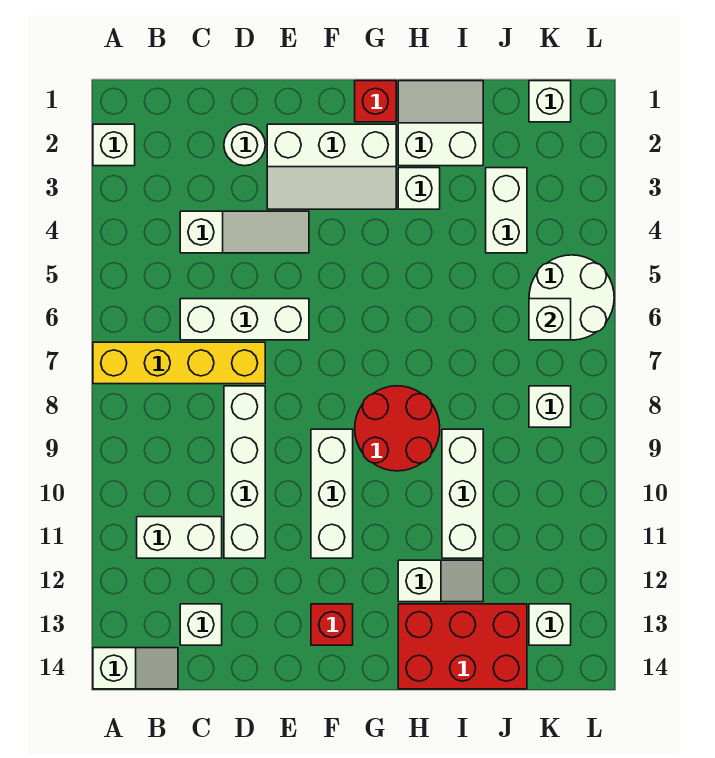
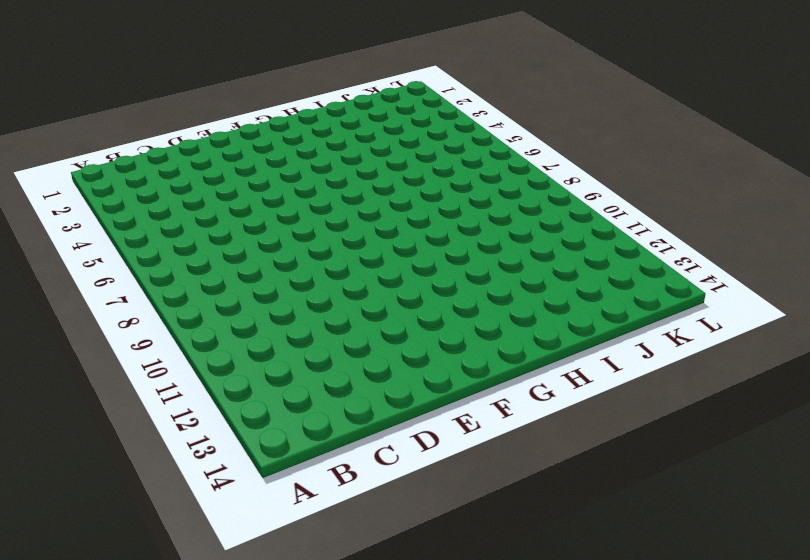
none -> white brick A2 level 1
none -> yellow brick A7:D7 level 1
none -> white slope A14:B14 level 1 top A

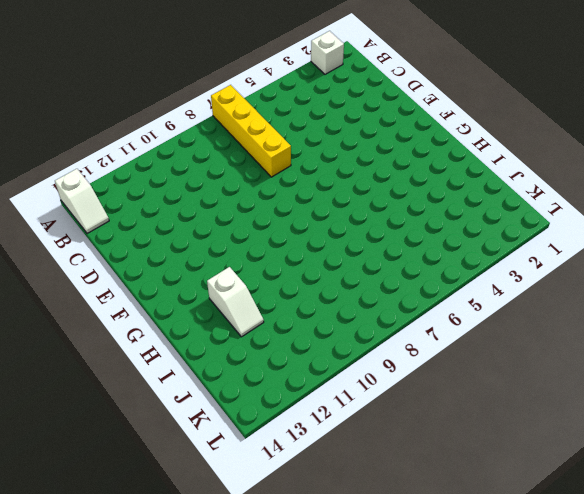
none -> white brick B11:C11 level 1
none -> white slope C4:E4 level 1 top C
none -> white brick C6:E6 level 1

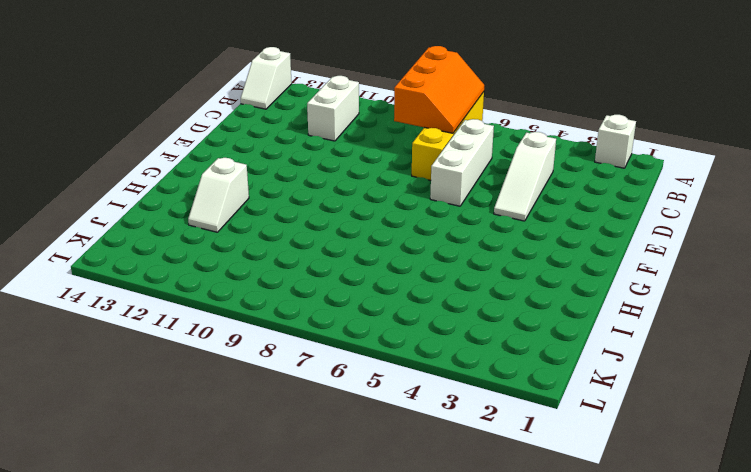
orange slope A7:C8 level 2 top 8 -> none
none -> white brick C13 level 1
none -> white round brick D2 level 1
none -> white brick D8:D11 level 1

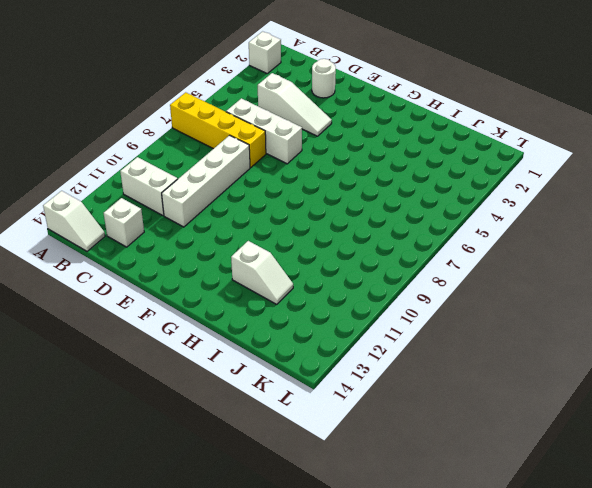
none -> white slope E2:G3 level 1 top 2
none -> white brick F9:F11 level 1
none -> red brick F13 level 1

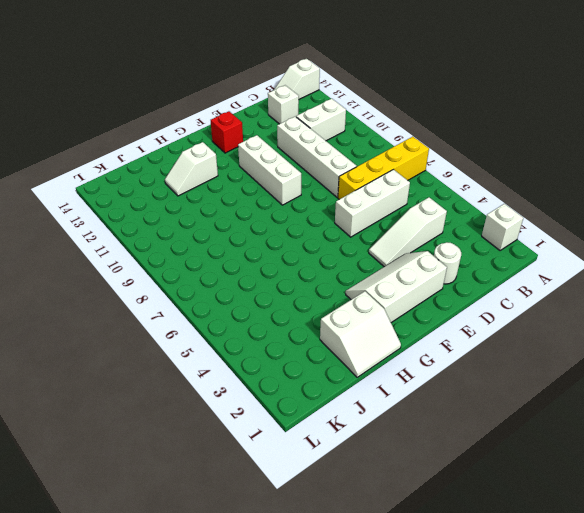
none -> red brick G1 level 1
none -> red round brick G8:H9 level 1
none -> white brick H3 level 1

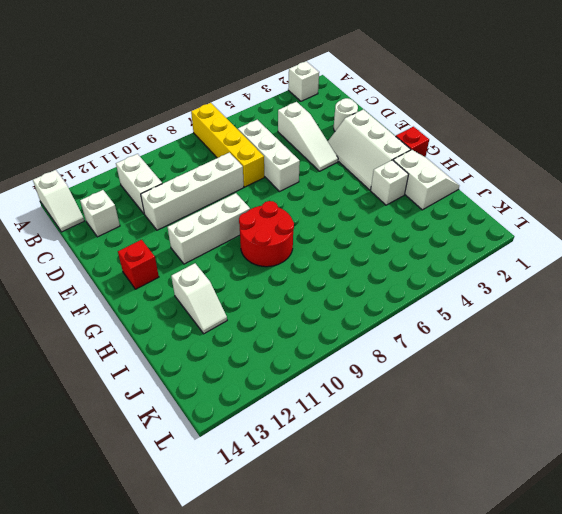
none -> red brick H13:J14 level 1
none -> white brick I9:I11 level 1
none -> white brick J3:J4 level 1

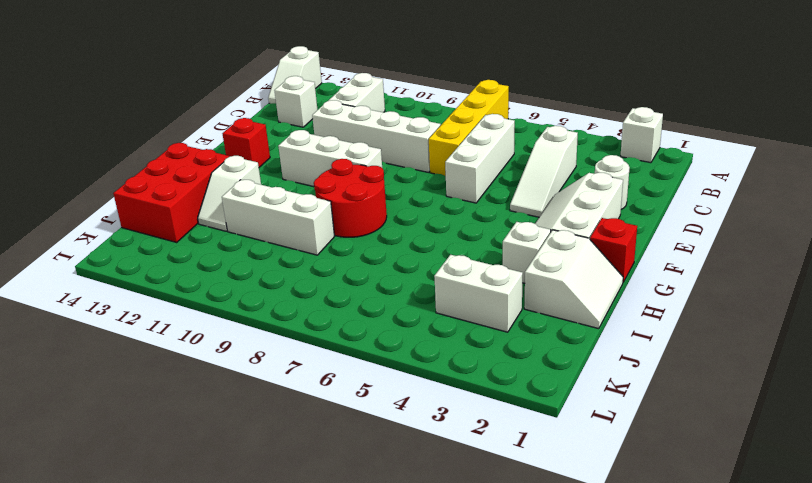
none -> white brick K1 level 1
none -> white round brick K5:L6 level 1
none -> white brick K8 level 1

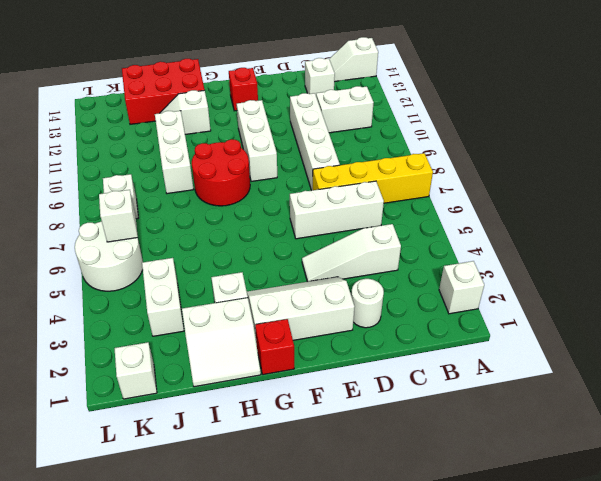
none -> white brick K13 level 1

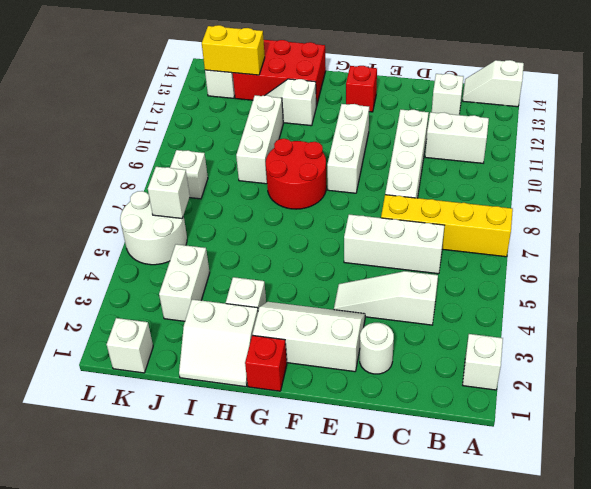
yellow brick J13:K13 level 2 -> none

